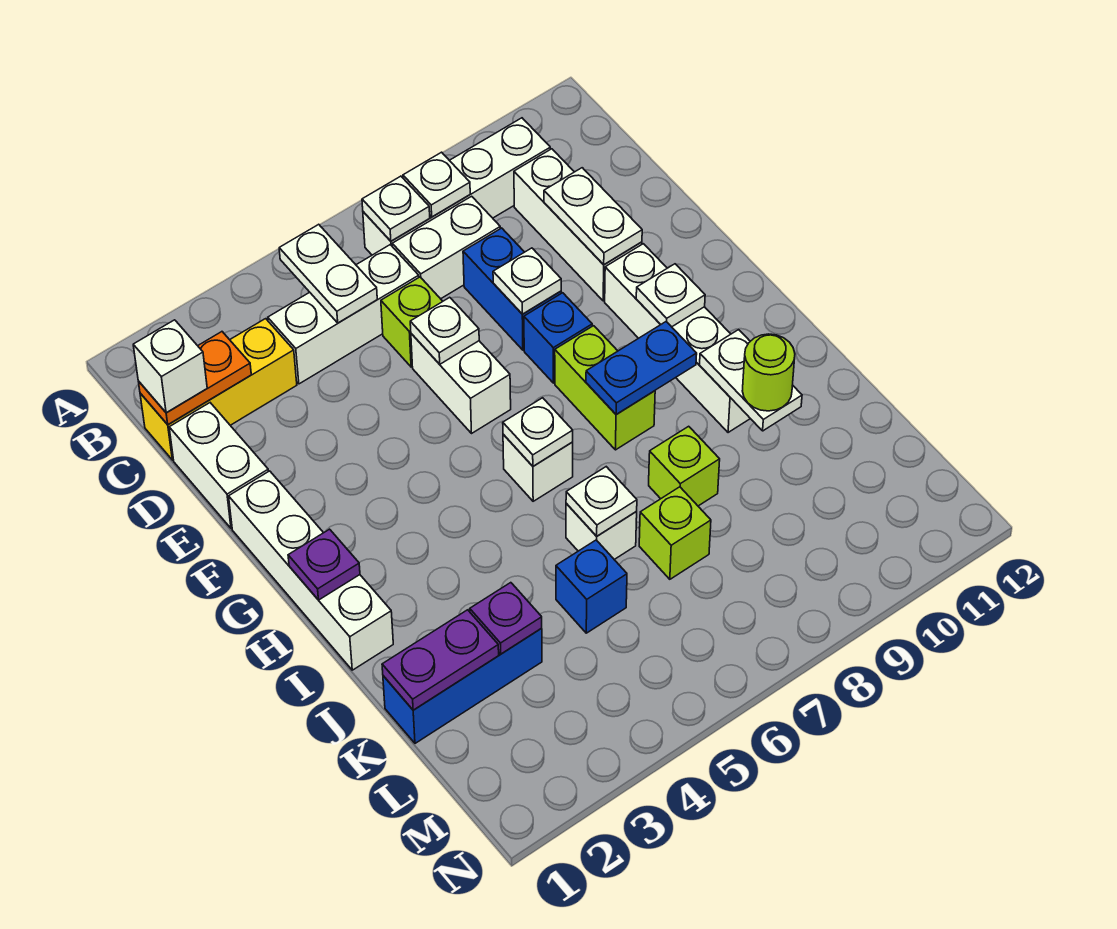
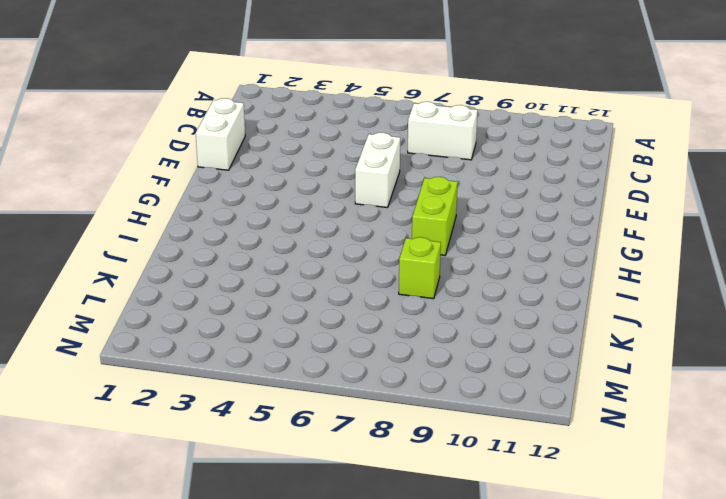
none -> white brick B7:B10 level 1
none -> yellow brick C1:C3 level 1
none -> white brick C4:C6 level 1
none -> white brick C10:E10 level 1

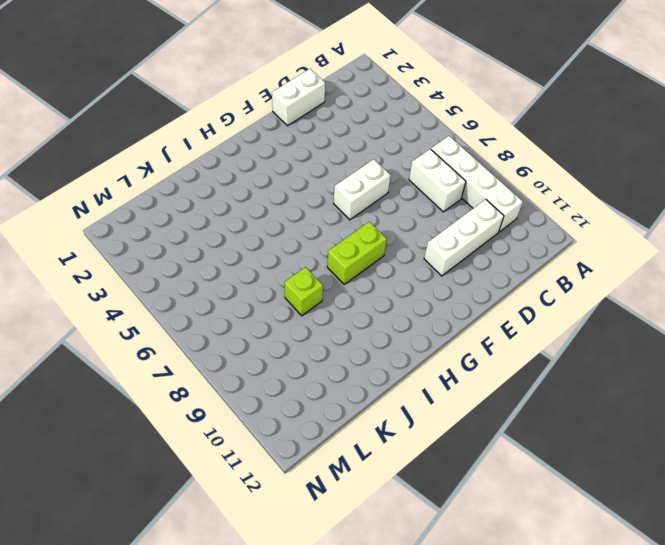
none -> yellow brick C1:C3 level 1
none -> white brick C4:C6 level 1
none -> lime brick D6 level 1
none -> blue brick D8:E8 level 1

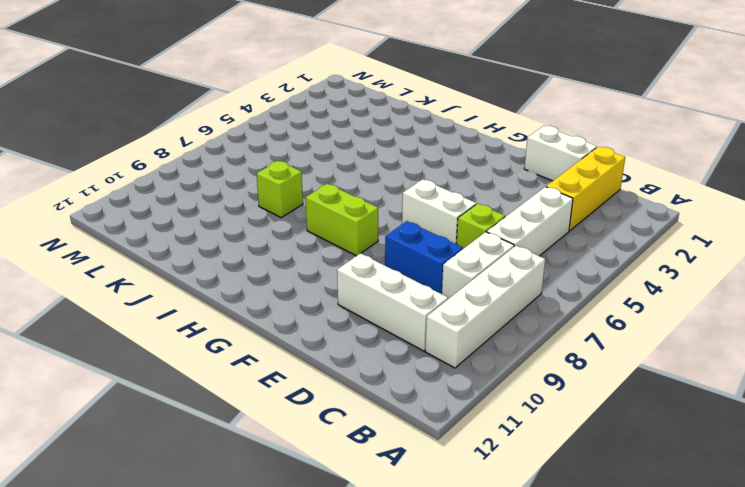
none -> white brick F1:I1 level 1
none -> blue brick F8 level 1
none -> white brick F10:I10 level 1
none -> white brick H6 level 1

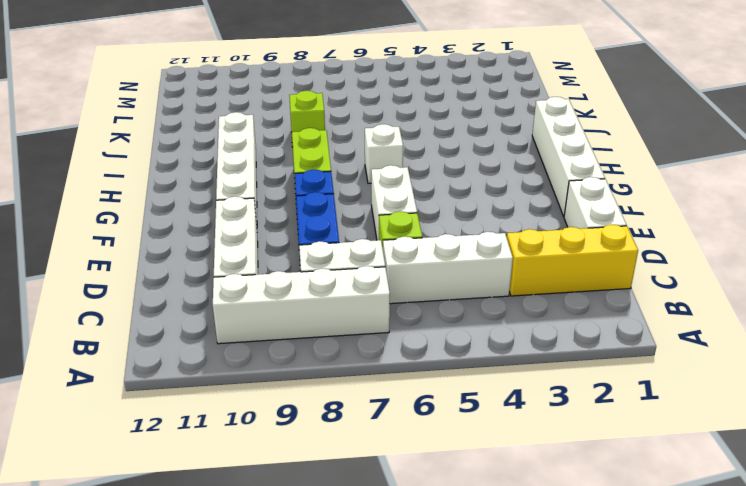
none -> white brick J6 level 1
none -> blue brick K1:K3 level 1
none -> blue brick K5 level 1
none -> lime brick K7 level 1

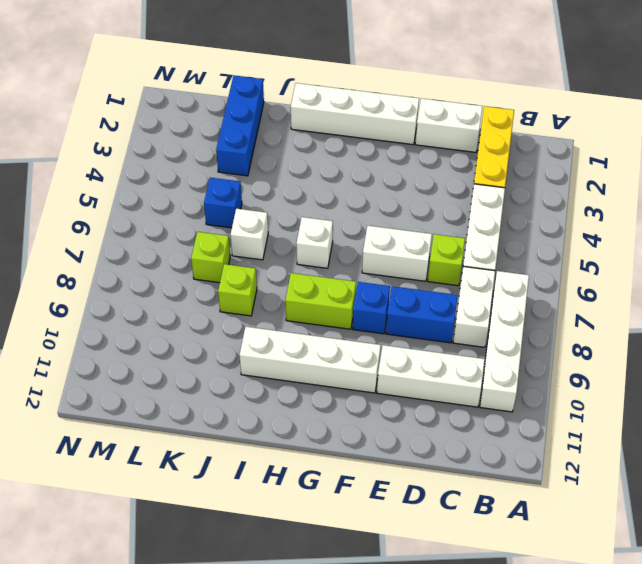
none -> white plate B5:C5 level 2
none -> white plate B7 level 2
none -> white plate B8 level 2
none -> orange plate C1:C2 level 2

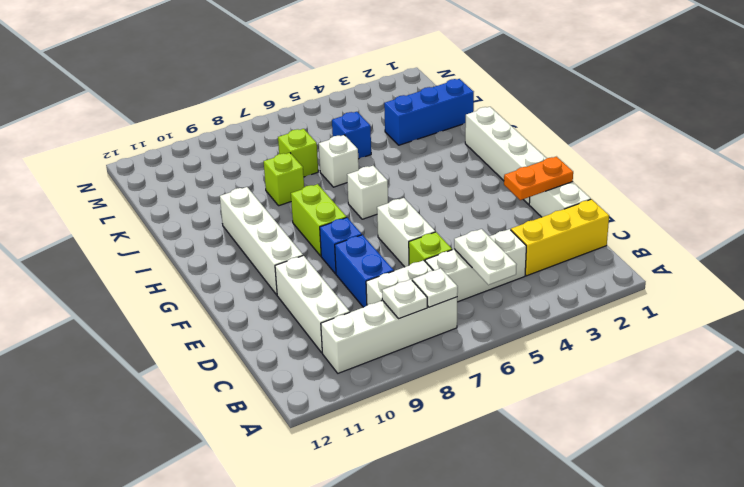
orange plate E1:E2 level 2 -> orange plate C1:C2 level 2
none -> white plate D10:E10 level 2
none -> white plate E6 level 2
none -> white plate E8 level 2
none -> white plate G10 level 2

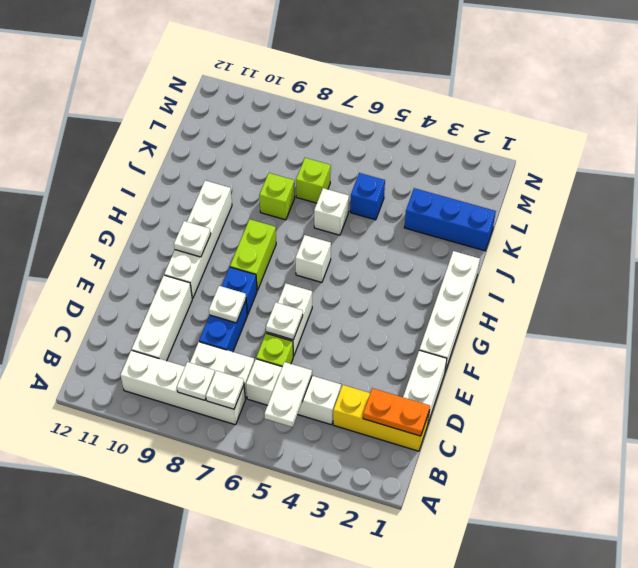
none -> white plate D10:E10 level 2
none -> purple plate H1 level 2
none -> white plate H6 level 2
none -> blue plate H8:H9 level 2

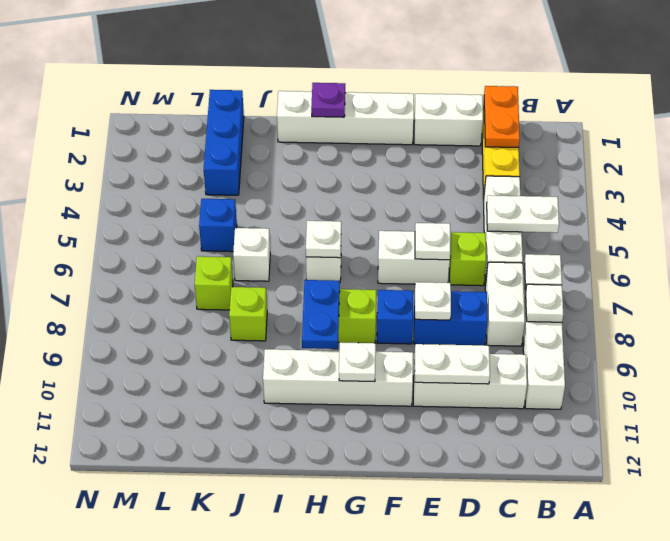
none -> white plate I10:J10 level 2
none -> white plate J6 level 2
none -> purple plate K1:K2 level 2
none -> purple plate K3 level 2

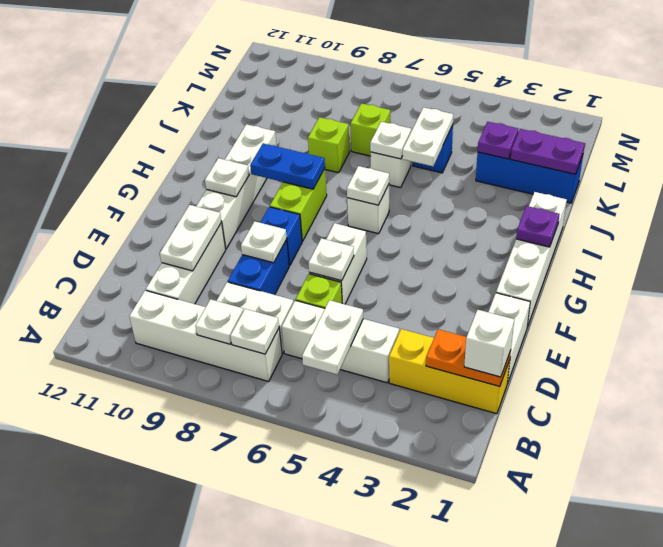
white plate J5:K5 level 2 -> white plate I10:J10 level 2
none -> lime round brick J10 level 3

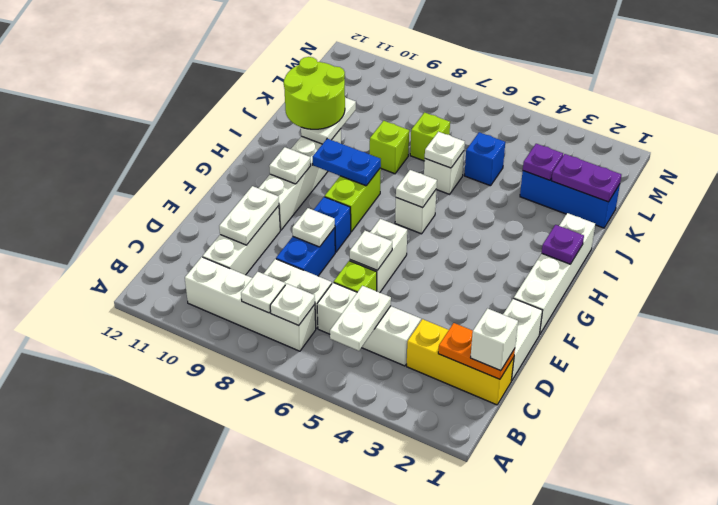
lime round brick I10:J11 level 3 -> lime round brick J10 level 3

